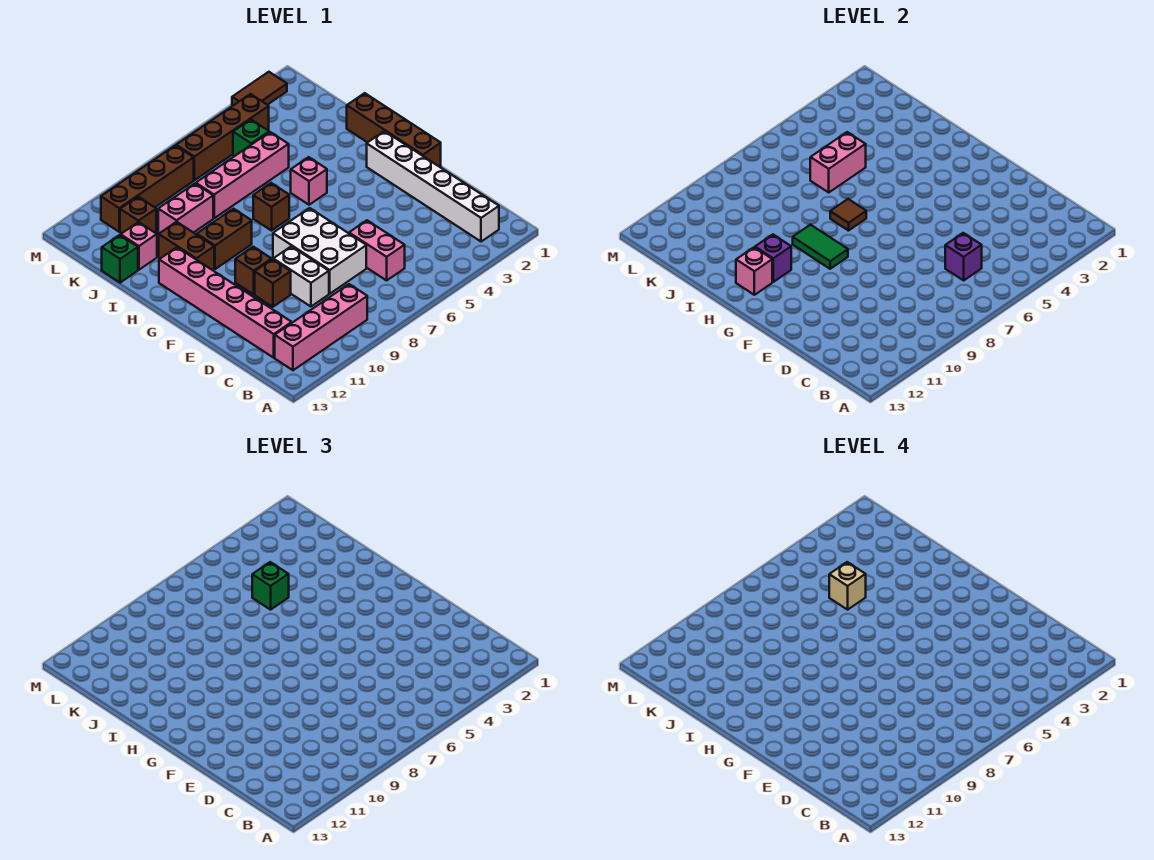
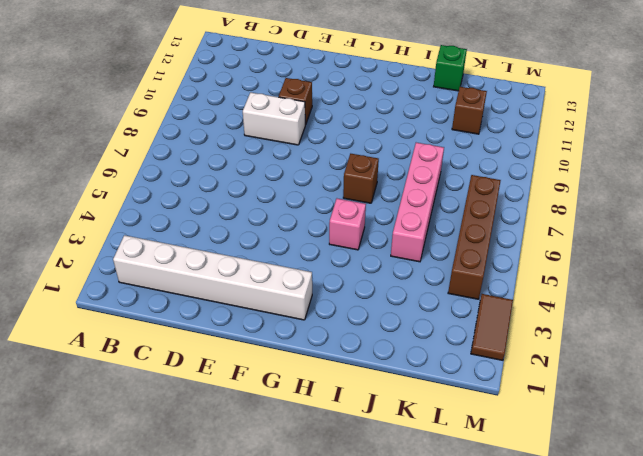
none -> pink brick B9:B12 level 1
none -> pink brick C6:D6 level 1
none -> pink brick C12:H12 level 1
none -> white brick D7:F8 level 1

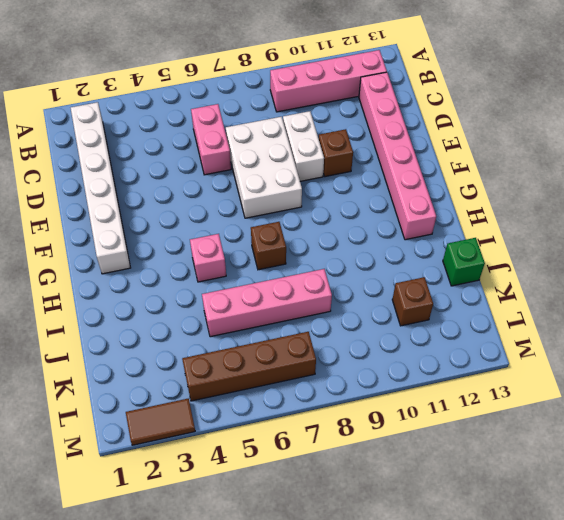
none -> brown brick F1:I1 level 1
none -> brown brick F10 level 1
none -> brown brick H9:H10 level 1
none -> brown brick H11:I11 level 1

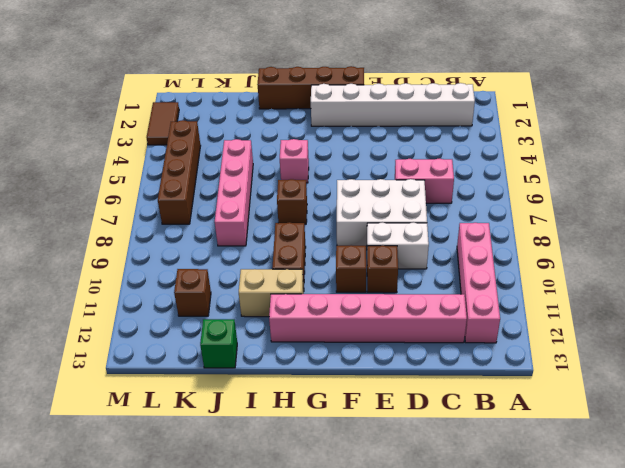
tan brick H11:I11 level 1 -> brown brick H11:I11 level 1
none -> pink brick J9:J10 level 1
none -> pink brick J12 level 1
none -> green brick K5 level 1
none -> brown brick L8:L11 level 1

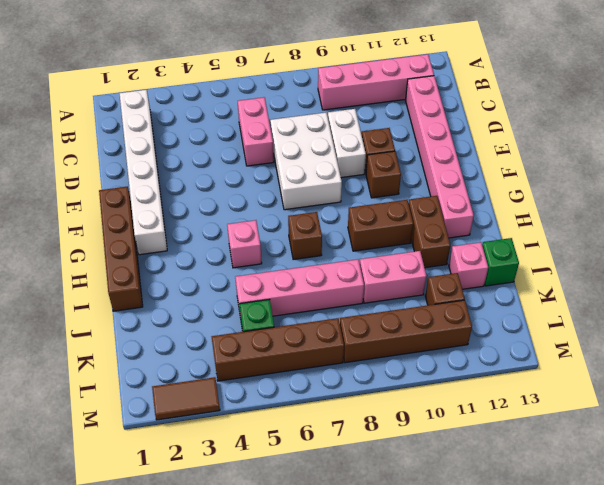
none -> purple brick C6 level 2
none -> green tile G9:H9 level 2
none -> brown tile H7 level 2
none -> purple brick H11 level 2

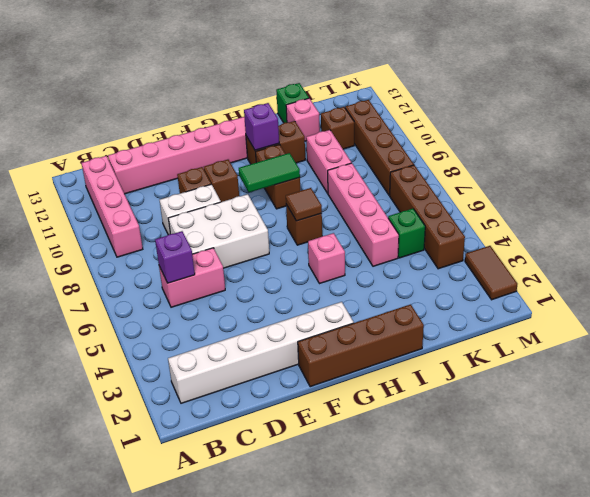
none -> pink brick H12 level 2
none -> pink brick J5:J6 level 2
none -> green brick J5 level 3
none -> tan brick J5 level 4

